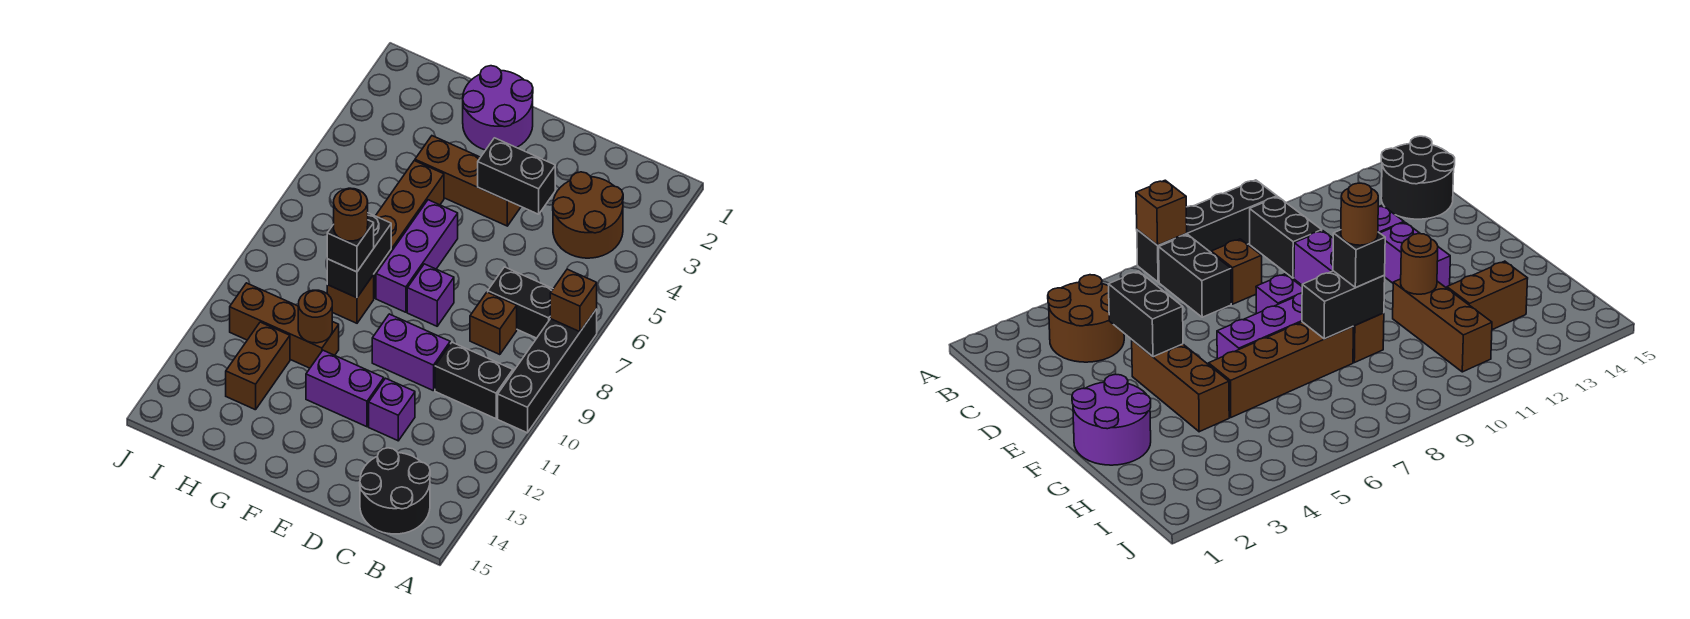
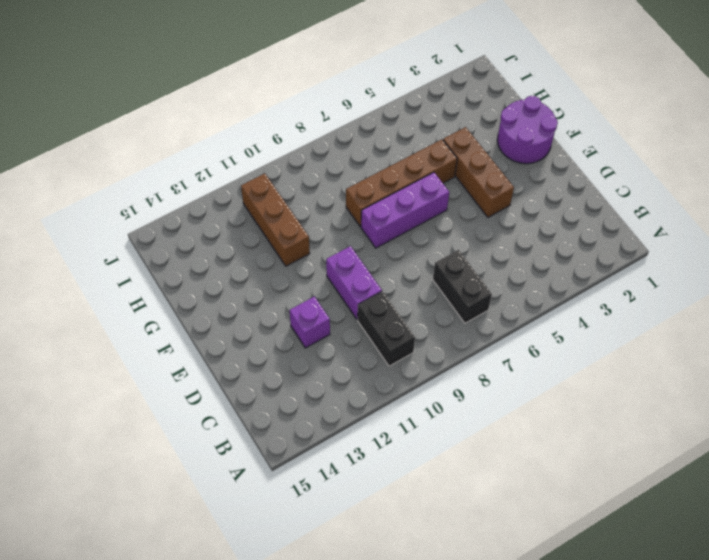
none -> black brick A7:A10 level 1
none -> brown round brick B3:C4 level 1
none -> black round brick B14:C15 level 1

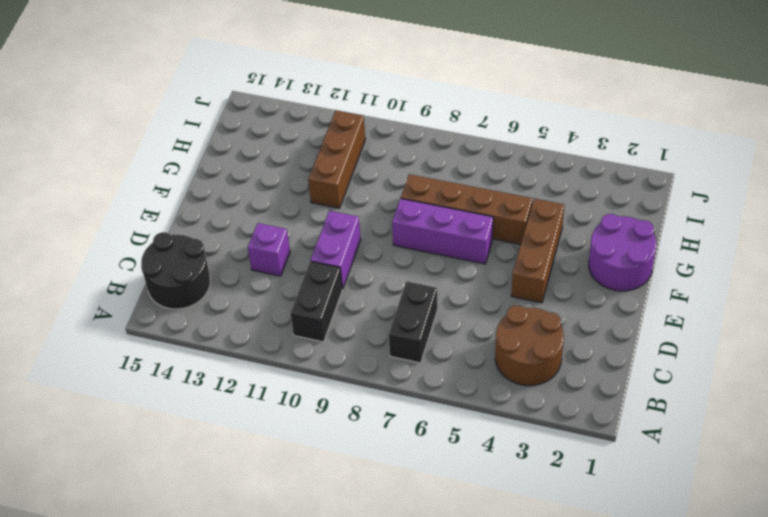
none -> black brick A7:A10 level 1
none -> brown brick C8 level 1
none -> purple brick E8 level 1

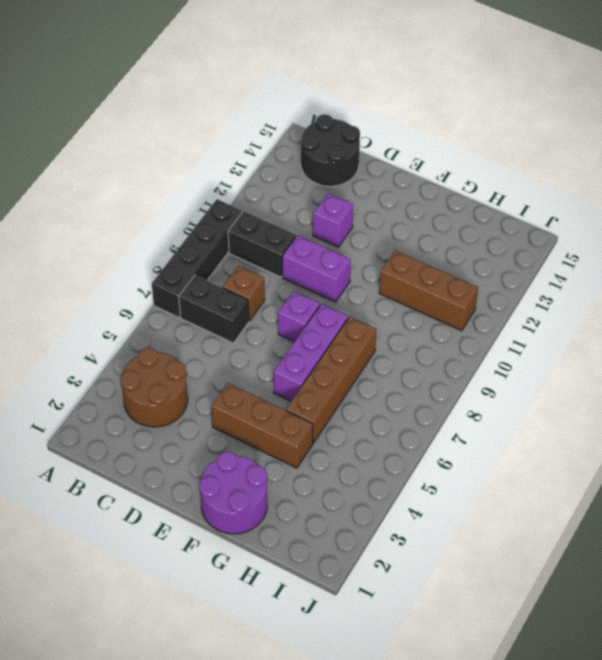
none -> purple brick E12:F12 level 1
none -> brown brick G9 level 1
none -> brown brick H12:H13 level 1

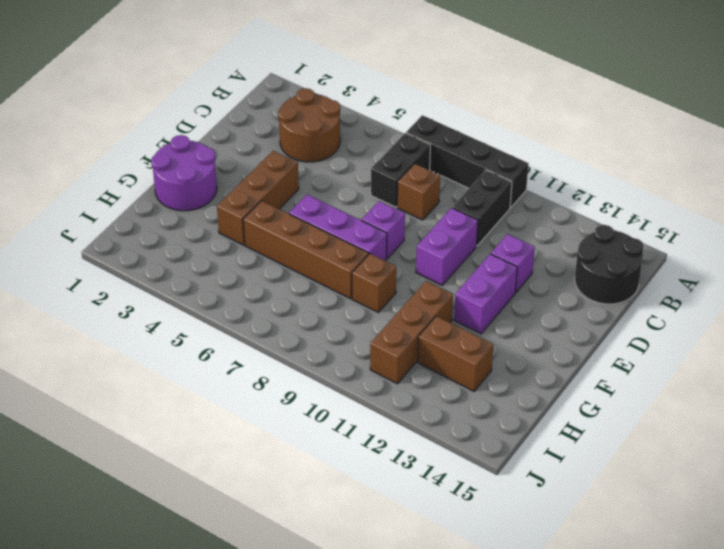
none -> brown brick A7 level 2
none -> black brick D4:E4 level 2
none -> black brick G8:G9 level 2

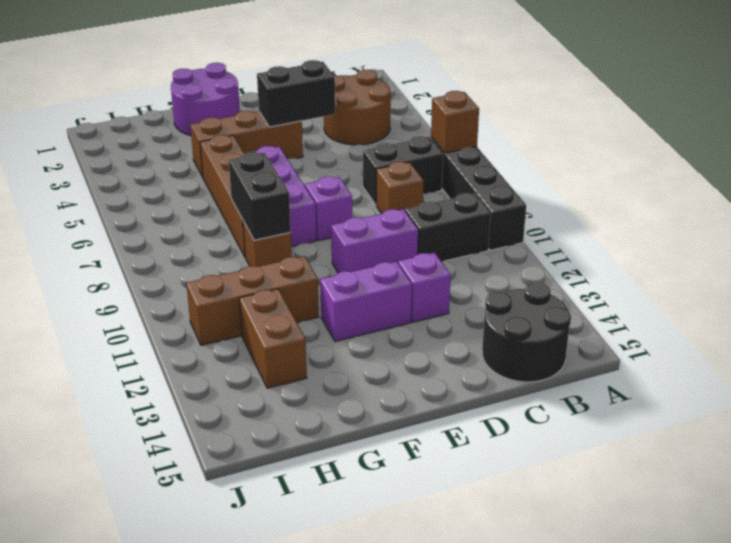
none -> brown round brick G11 level 2
none -> black brick G9 level 3
none -> brown round brick G9 level 4

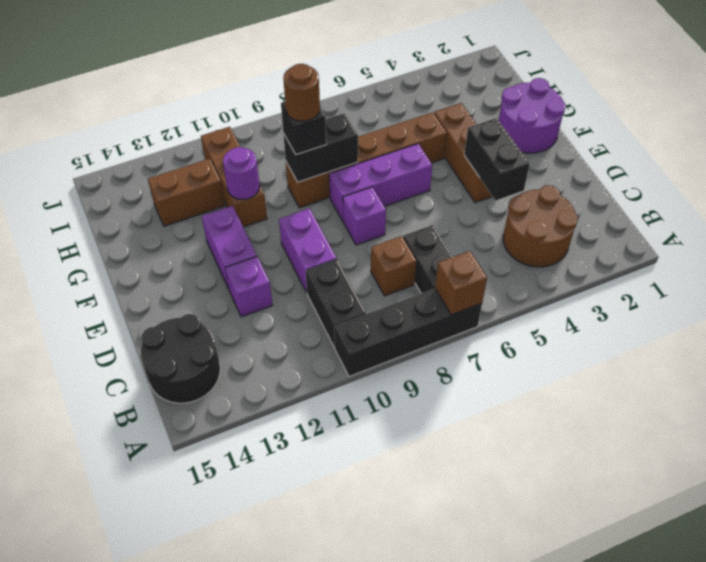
purple round brick G11 level 2 -> brown round brick G11 level 2

